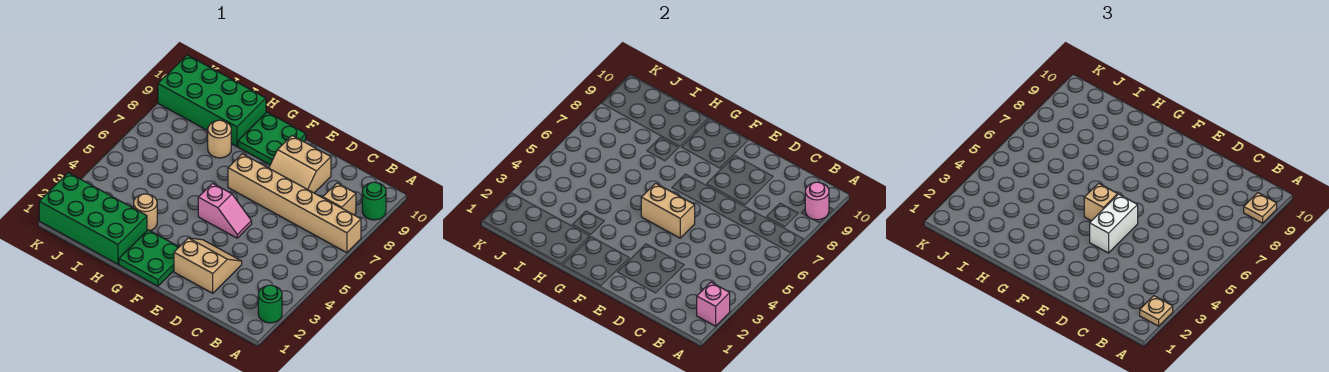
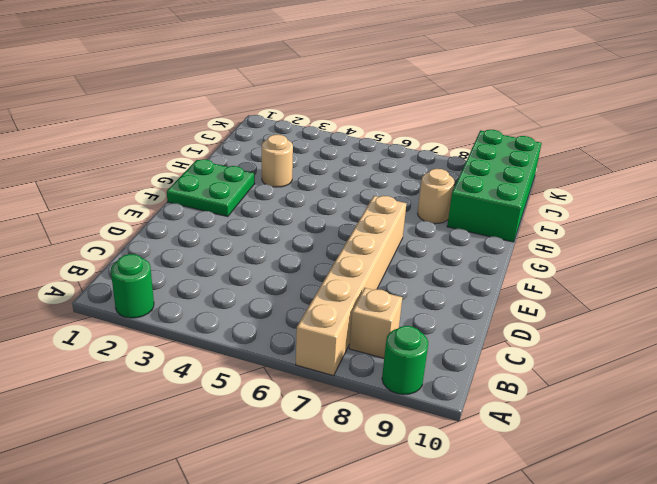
none -> tan slope D2:E3 level 1 top 2
none -> tan slope D8:E9 level 1 top 9
none -> pink slope E5:F5 level 1 top F

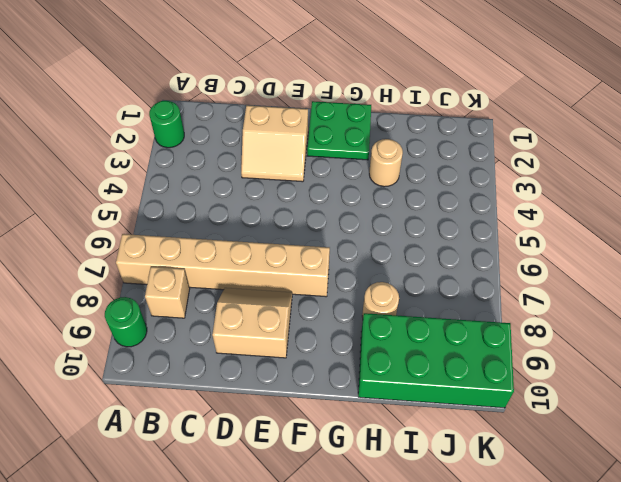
none -> pink slope E5:F5 level 1 top F
none -> green plate F9:G10 level 1
none -> green brick H1:K2 level 1

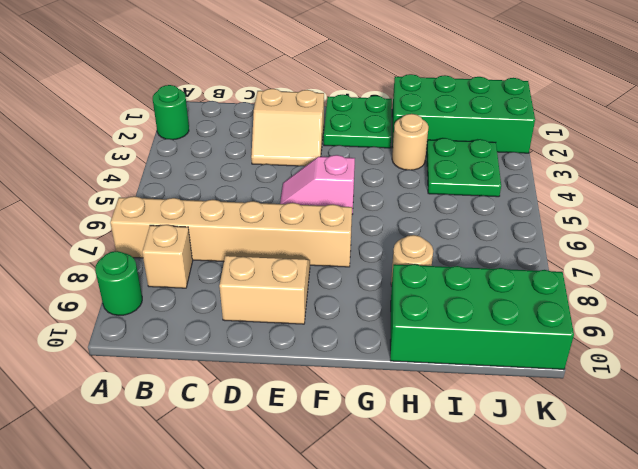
green plate I3:J4 level 1 -> green plate F9:G10 level 1
none -> pink brick A2 level 2
none -> pink round brick A9 level 2
none -> tan brick E5:F5 level 2

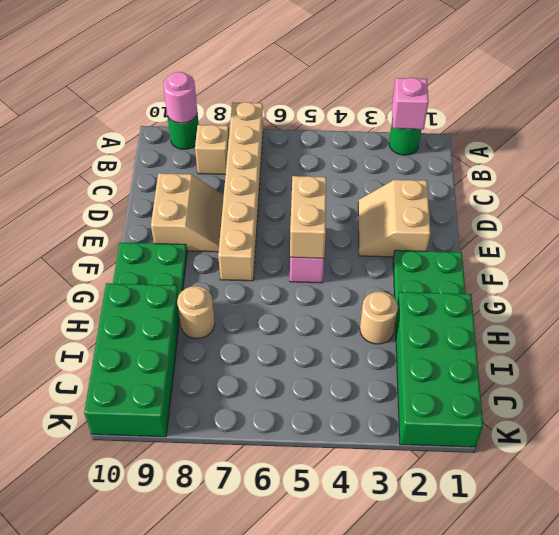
none -> tan plate A2 level 3
none -> tan plate A9 level 3
none -> white brick E4:E5 level 3

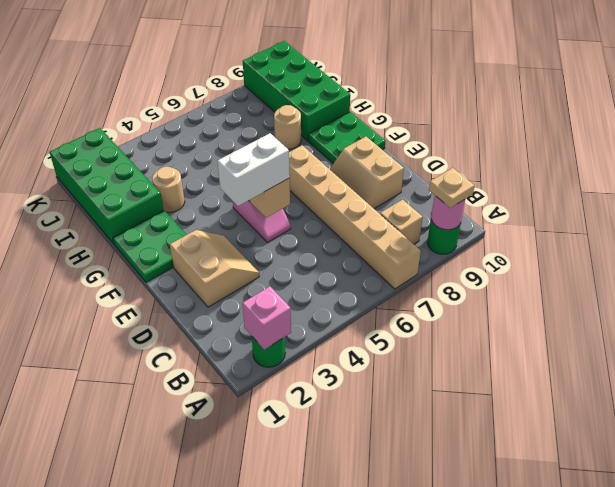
none -> tan plate A2 level 3
none -> tan brick F5 level 3

